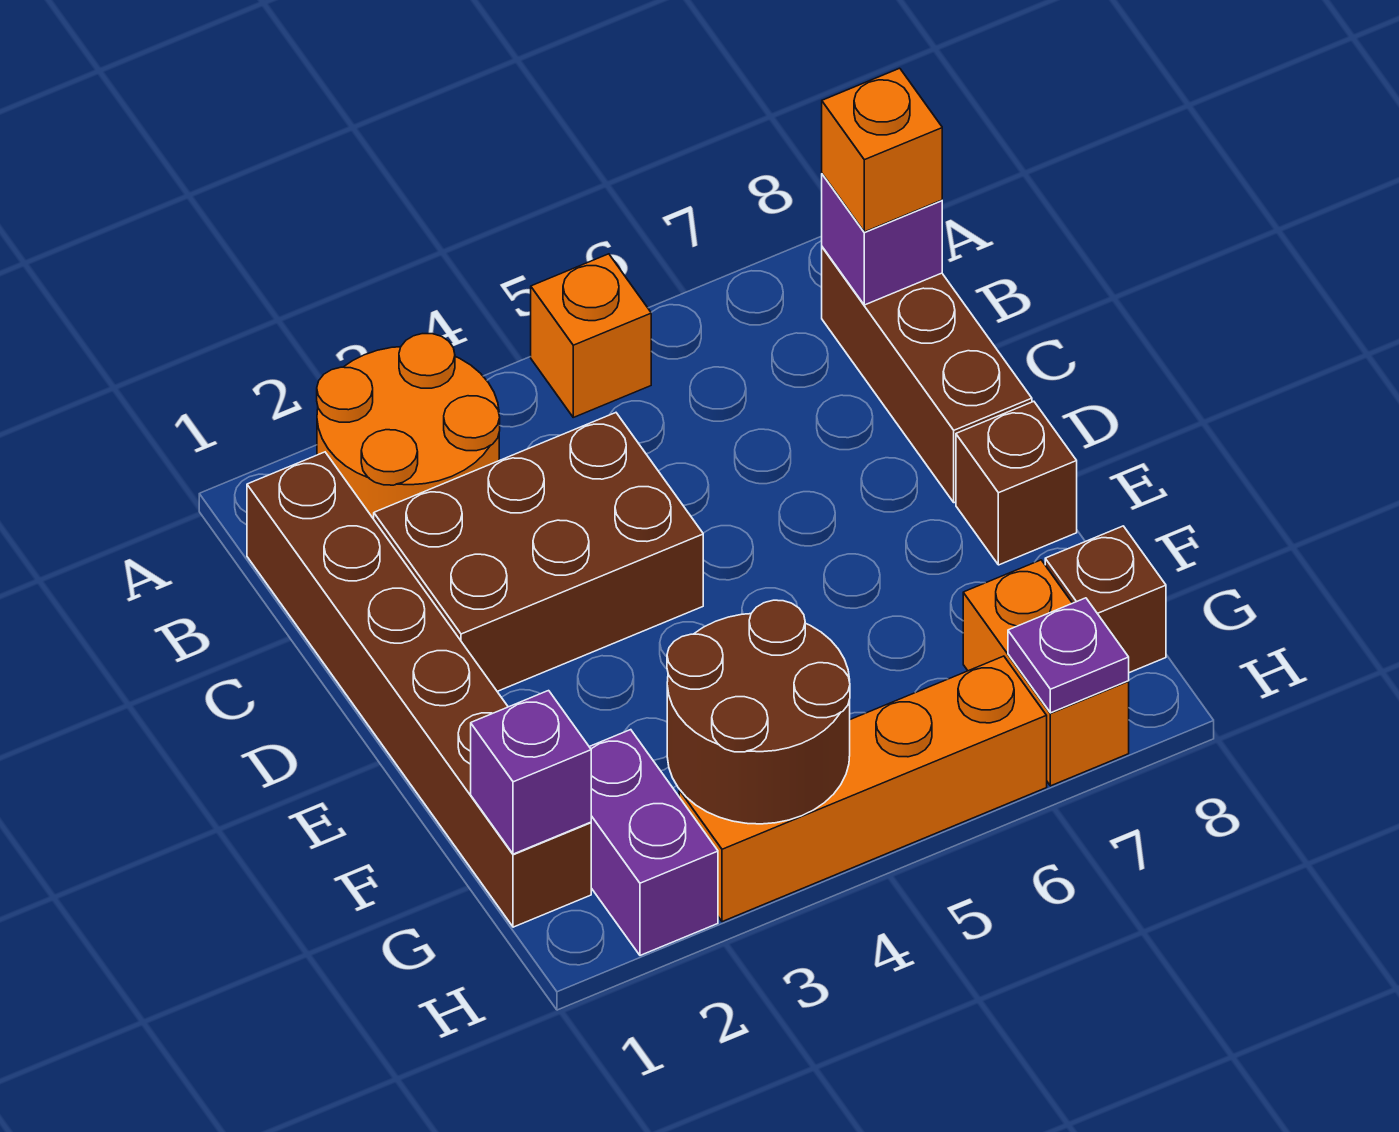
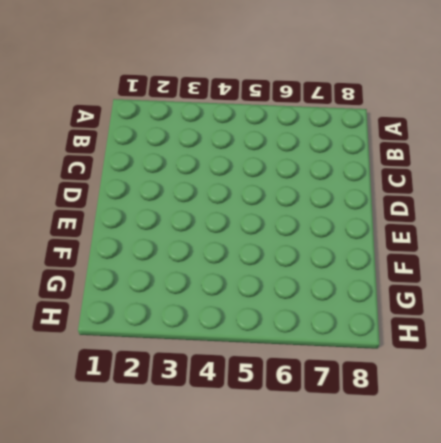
none -> orange round brick A2:B3 level 1
none -> orange brick A5 level 1
none -> brown brick B1:G1 level 1

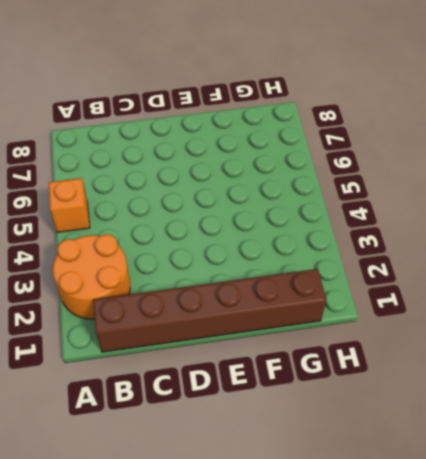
none -> brown brick B8:D8 level 1
none -> brown brick C2:D4 level 1
none -> brown brick E8 level 1

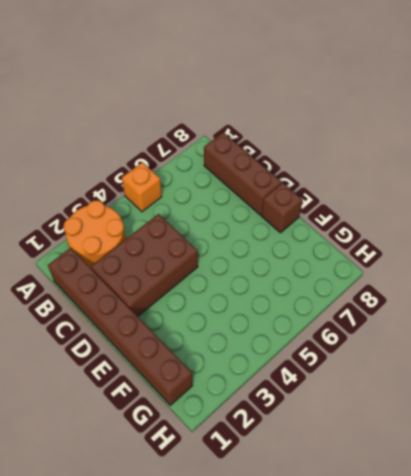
none -> purple brick G2:H2 level 1
none -> orange brick G7:H7 level 1
none -> brown brick G8 level 1

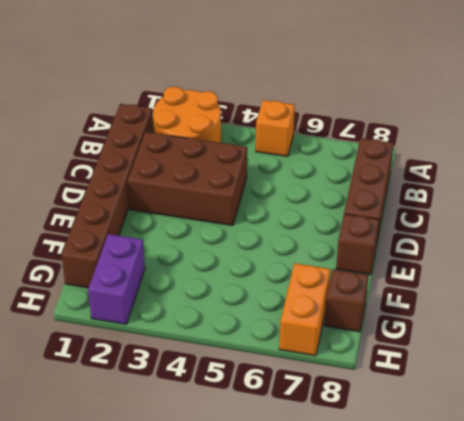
none -> orange brick H3:H6 level 1
none -> purple brick B8 level 2
none -> purple brick G1 level 2

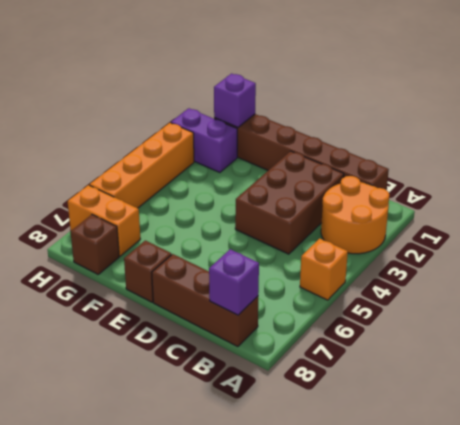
none -> brown round brick G3:H4 level 2
none -> purple plate H7 level 2
none -> orange brick B8 level 3

